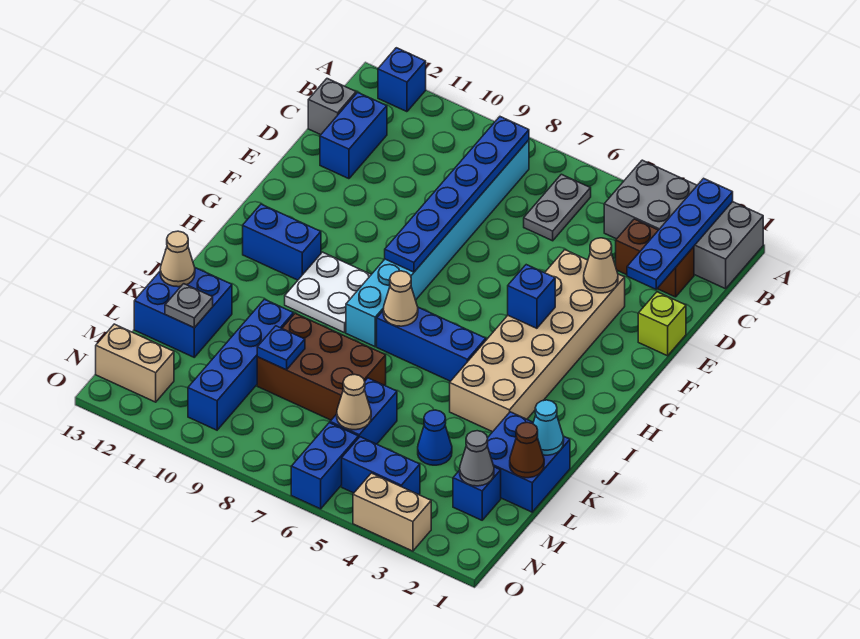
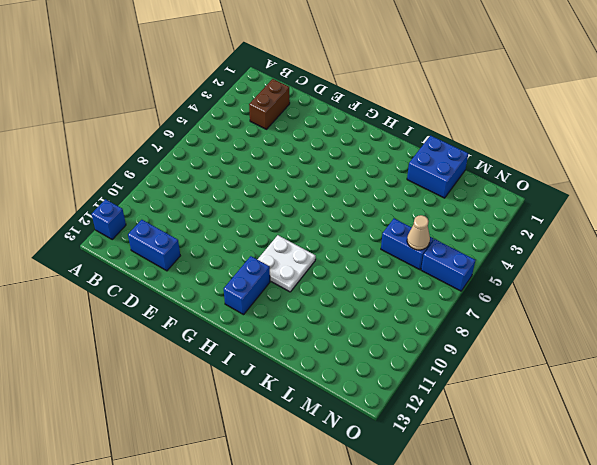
none -> grey brick A1:B4 level 1
none -> grey plate B6:C6 level 1
none -> cyan brick B8:I8 level 1
none -> grey brick C13 level 1

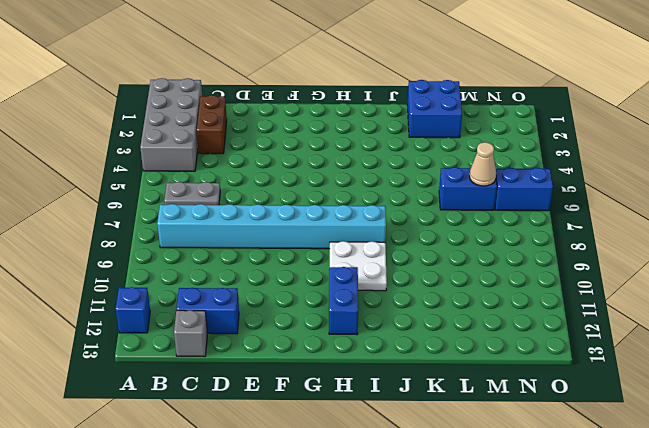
none -> lime brick E1 level 1
none -> tan brick E3:J4 level 1
none -> blue brick I5:I7 level 1
none -> brown brick K7:L9 level 1

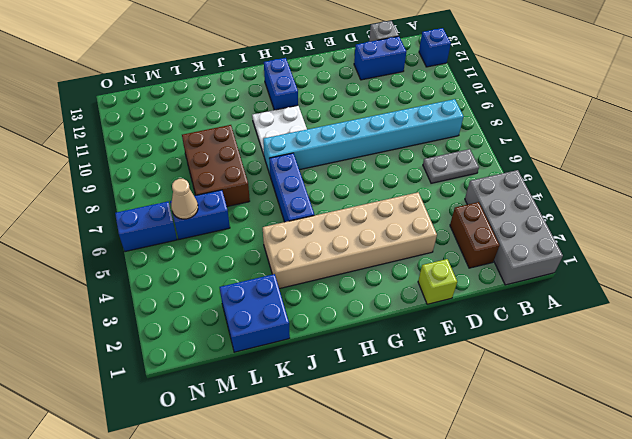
none -> blue brick K10:N10 level 1
none -> blue brick K12:L13 level 1
none -> blue cone L4 level 1
none -> blue brick M2 level 1

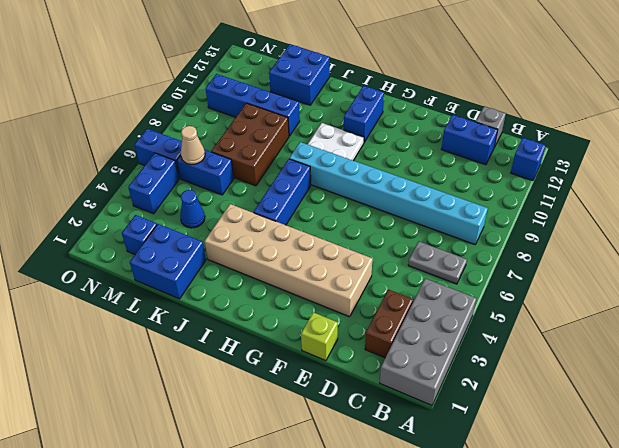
none -> tan brick N12:N13 level 1
none -> tan brick O3:O4 level 1
none -> blue plate A2:D2 level 2
none -> blue plate B8:G8 level 2

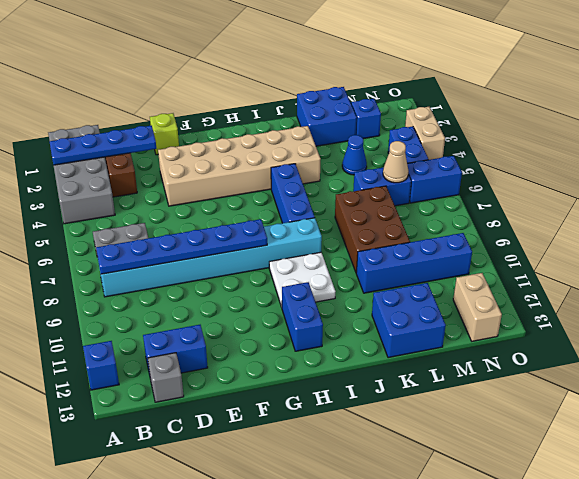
none -> tan cone E3 level 2
none -> blue brick G4 level 2
none -> tan cone I7 level 2
none -> cyan cone K1 level 2

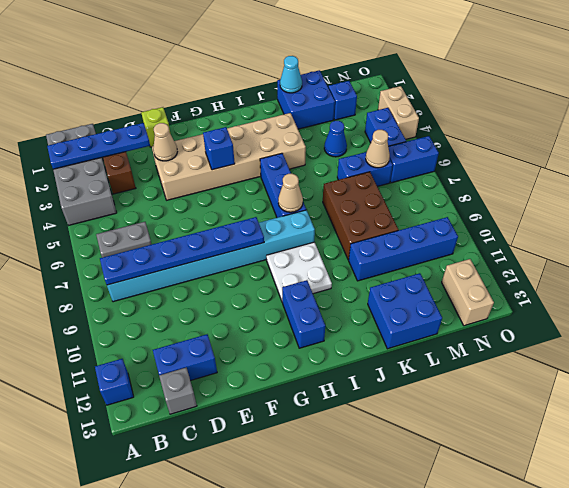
none -> tan cone K13 level 2
none -> brown cone L1 level 2
none -> blue plate L9 level 2
none -> grey plate L12 level 2

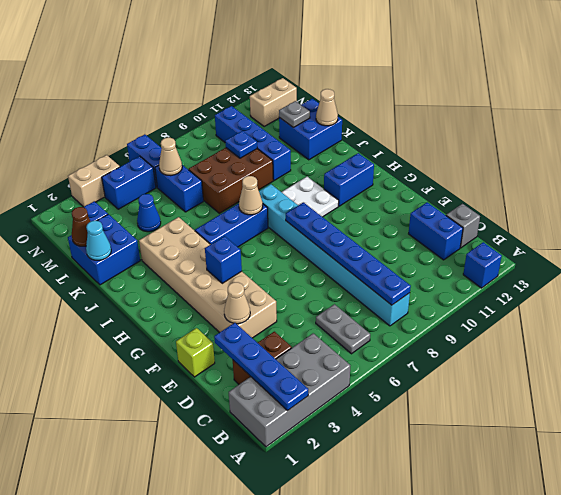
none -> grey cone M2 level 2

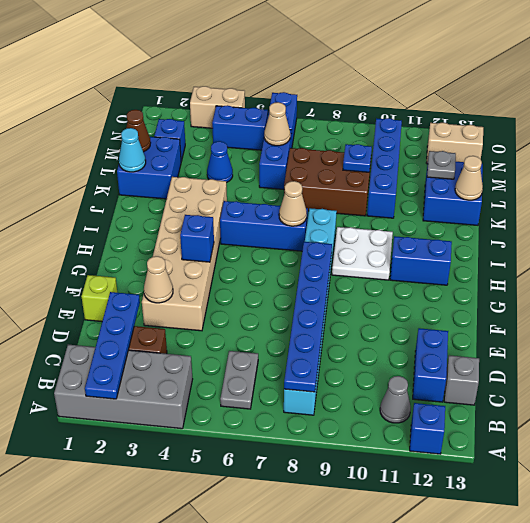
grey cone B11 level 1 -> grey cone M2 level 2

